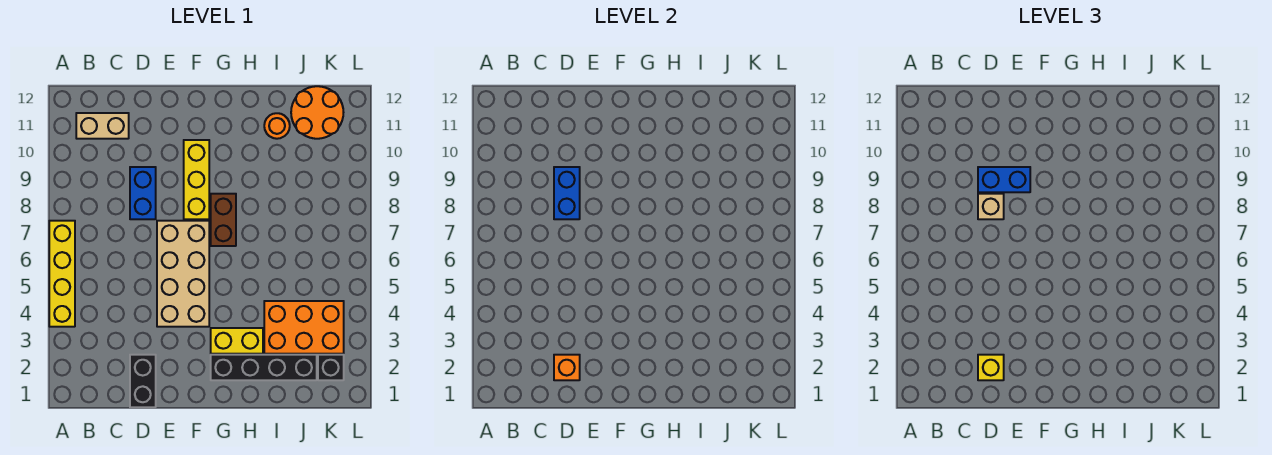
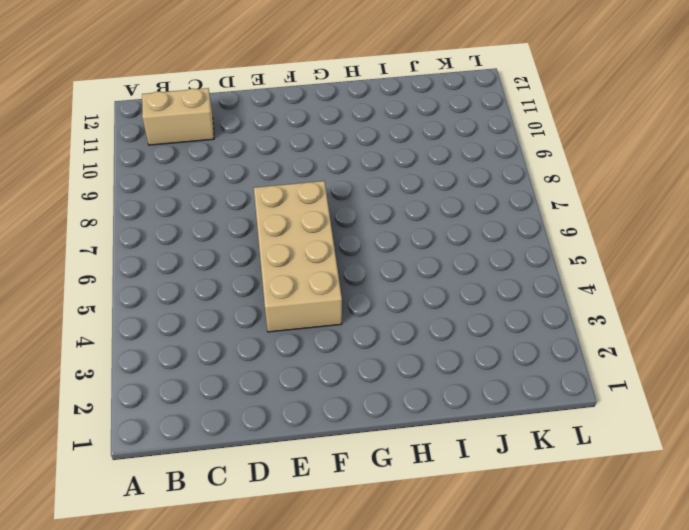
none -> yellow brick A4:A7 level 1
none -> black brick D1:D2 level 1
none -> blue brick D8:D9 level 1

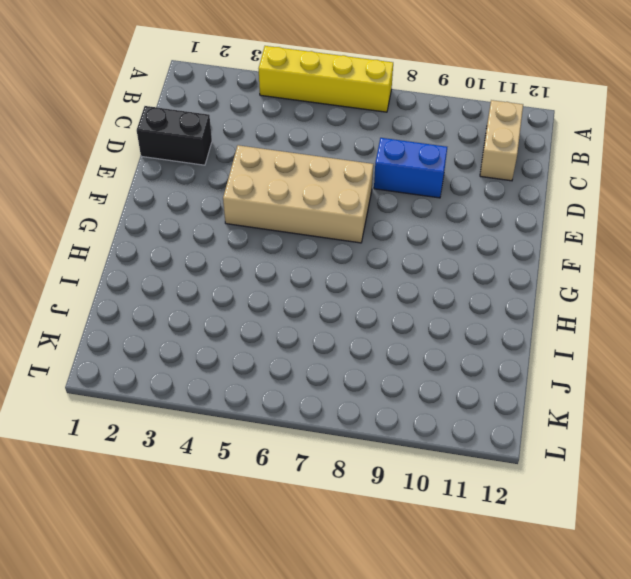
none -> yellow brick F8:F10 level 1
none -> black brick G2:J2 level 1
none -> yellow brick G3:H3 level 1

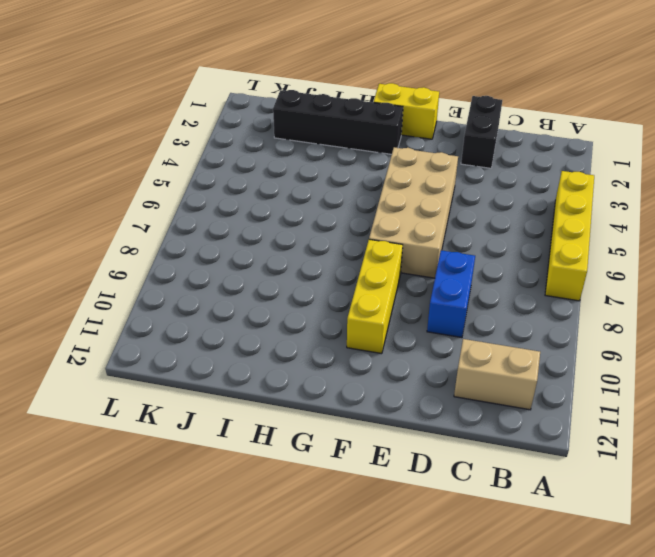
yellow brick F1:G1 level 1 -> yellow brick G3:H3 level 1
none -> brown brick G7:G8 level 1
none -> orange brick I3:K4 level 1
none -> orange round brick I11 level 1

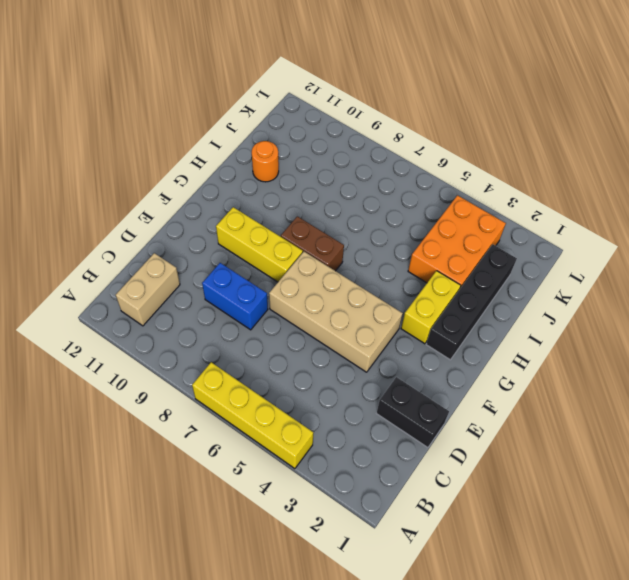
none -> orange round brick J11:K12 level 1
none -> black brick K2 level 1
none -> orange brick D2 level 2

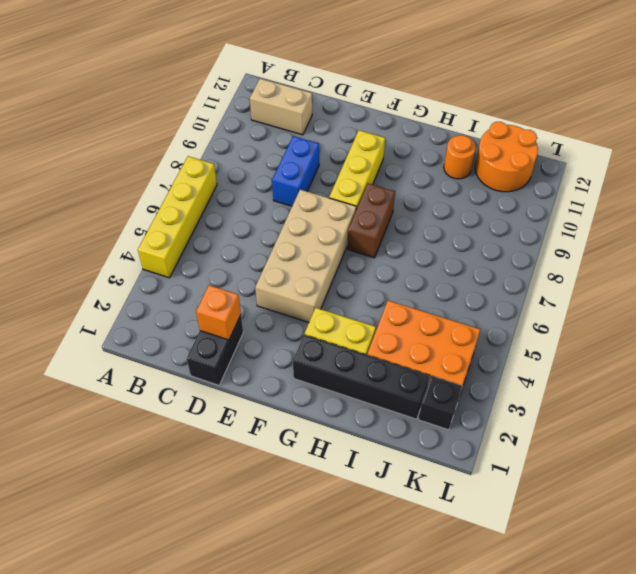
none -> blue brick D8:D9 level 2
none -> yellow brick D2 level 3
none -> tan brick D8 level 3

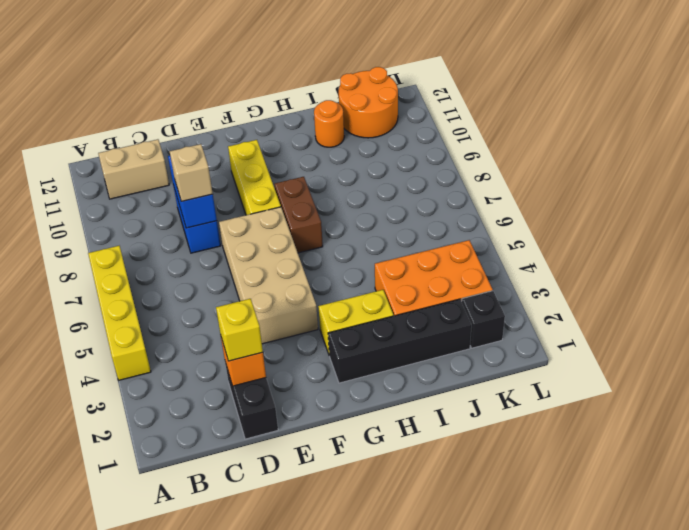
none -> blue brick D9:E9 level 3

